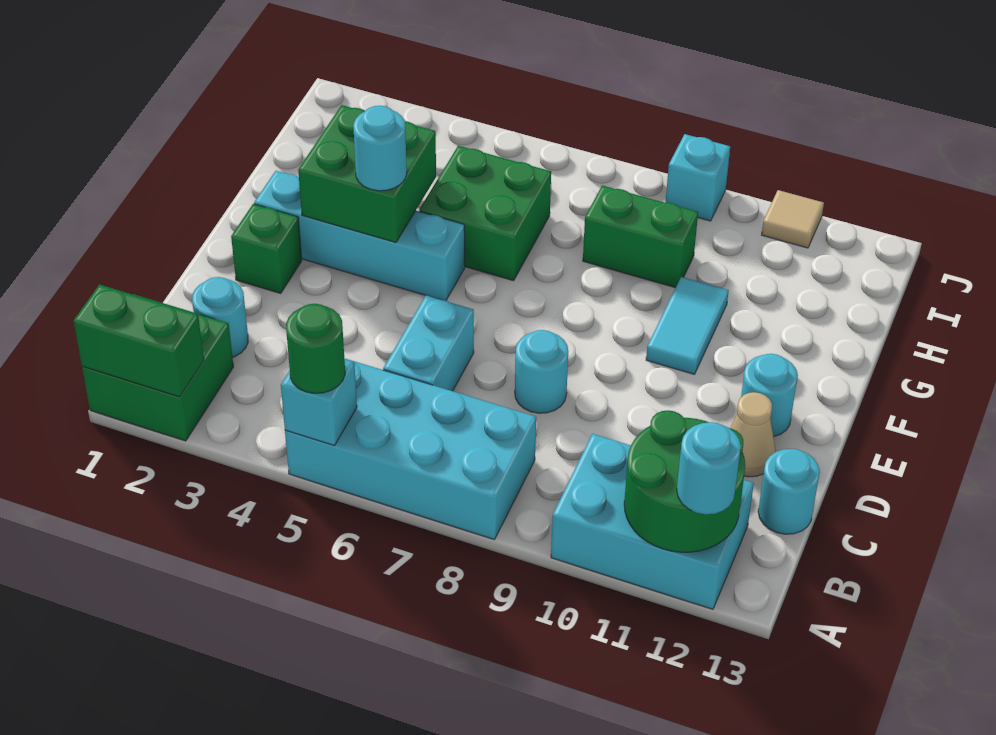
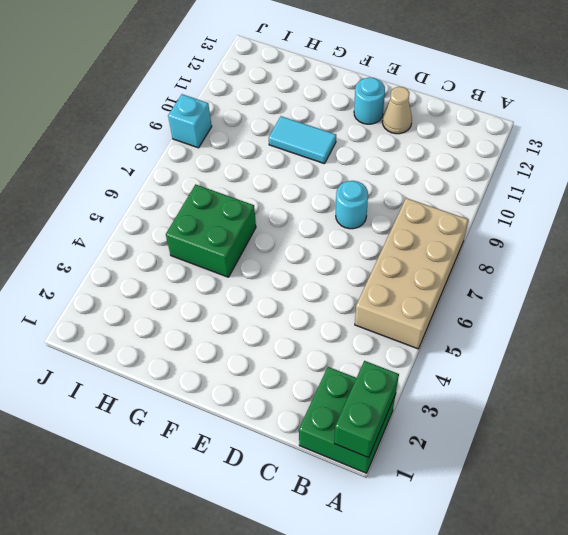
tan brick A5:B8 level 1 -> cyan brick A5:B8 level 1
none -> cyan brick A10:B12 level 1
none -> cyan round brick C2 level 1
none -> cyan brick C6:D6 level 1

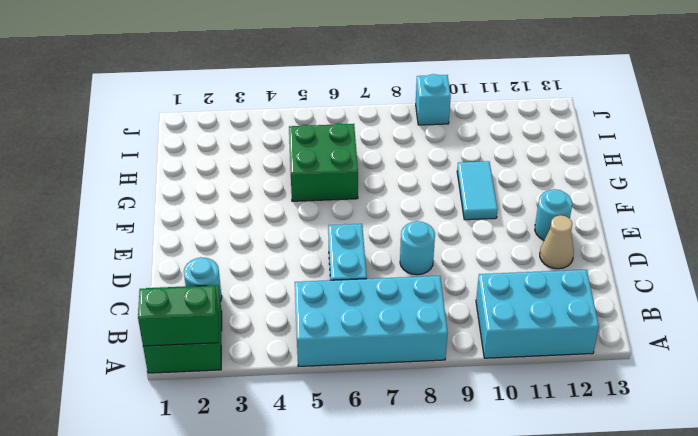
none -> cyan round brick C13 level 1
none -> green brick E2 level 1
none -> cyan brick F2:F5 level 1

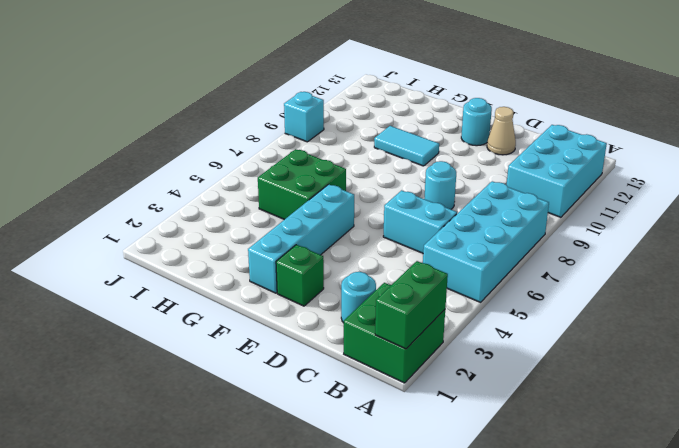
none -> cyan round brick C13 level 1
none -> green brick H8:H9 level 1
none -> tan tile J11 level 1

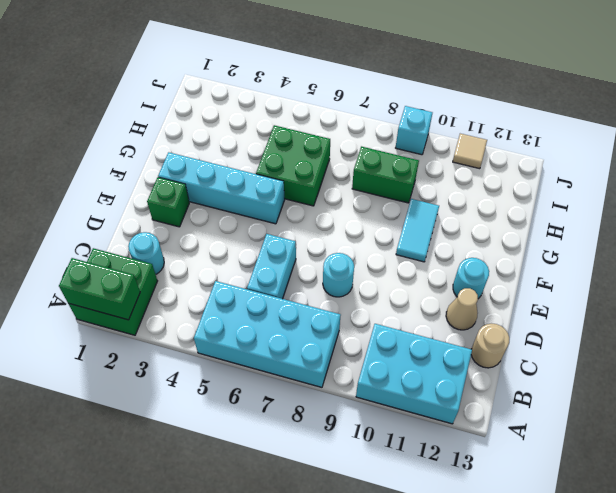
tan round brick C13 level 1 -> cyan round brick C13 level 1
none -> cyan brick A5 level 2
none -> green round brick A11:B12 level 2
none -> green brick F3:G4 level 2

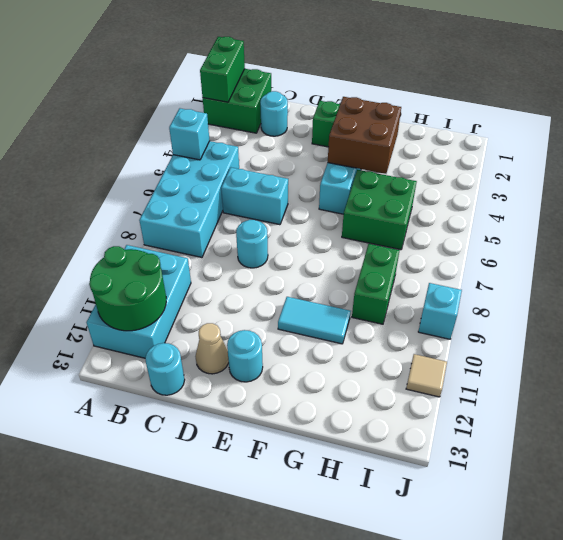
brown brick F3:G4 level 2 -> green brick F3:G4 level 2
none -> green round brick A5 level 3
none -> cyan round brick A12 level 3
none -> cyan round brick F4 level 3

